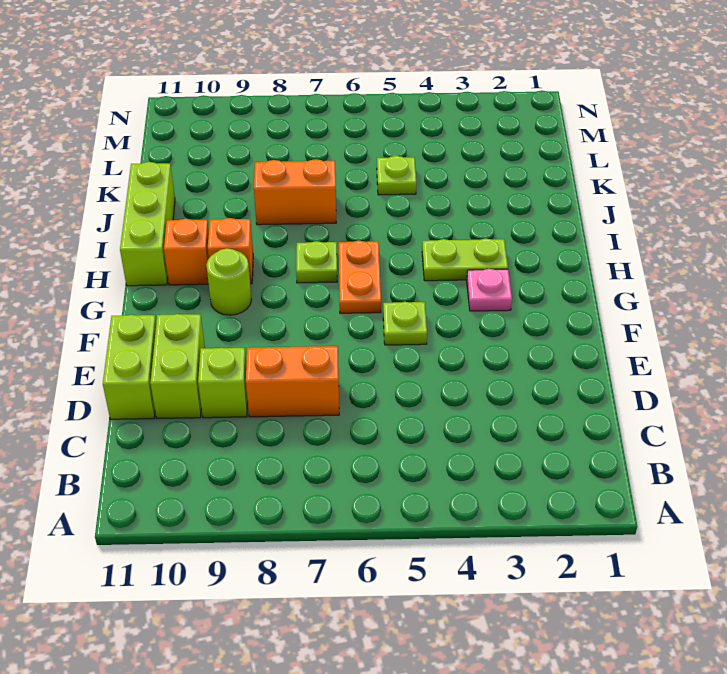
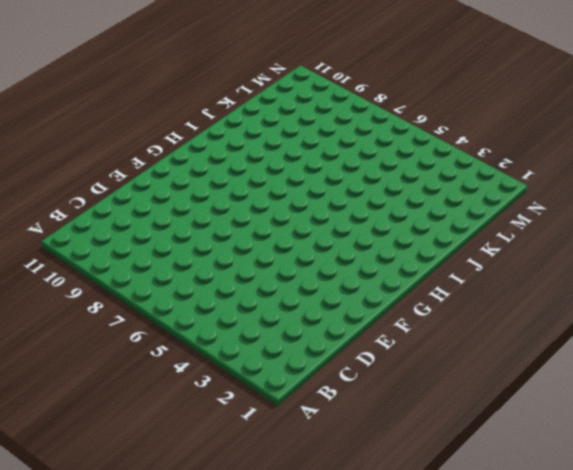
none -> orange brick D7:D8 level 1
none -> lime brick D9 level 1
none -> lime brick D10:E10 level 1

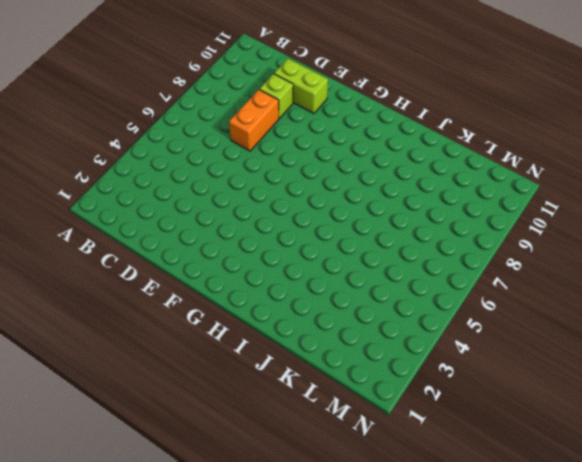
none -> lime brick D11:E11 level 1
none -> lime plate F5 level 1
none -> pink plate G3 level 1

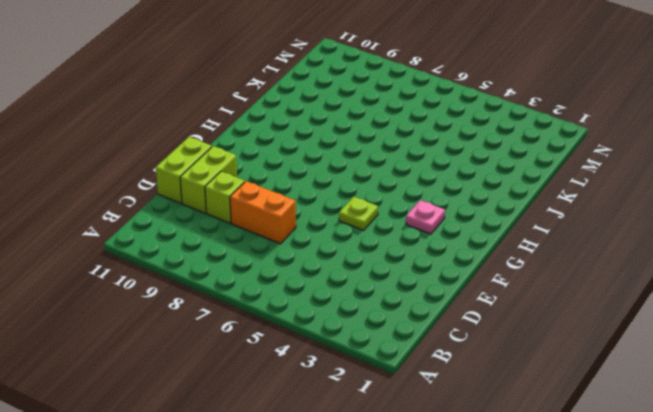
none -> orange plate G6:H6 level 1
none -> lime round brick G9 level 1
none -> lime plate H3:H4 level 1

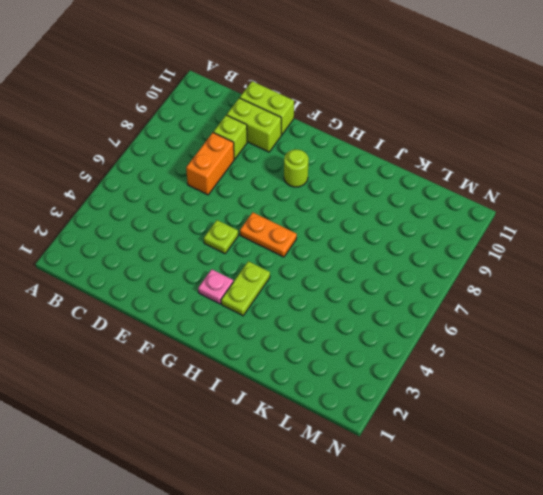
none -> lime plate H7 level 1
none -> orange brick H9 level 1
none -> orange brick H10 level 1

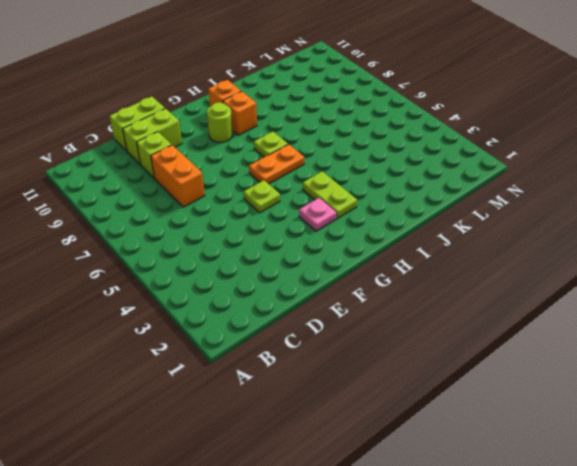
none -> lime brick H11:J11 level 1
none -> orange brick J7:J8 level 1
none -> lime plate K5 level 1

